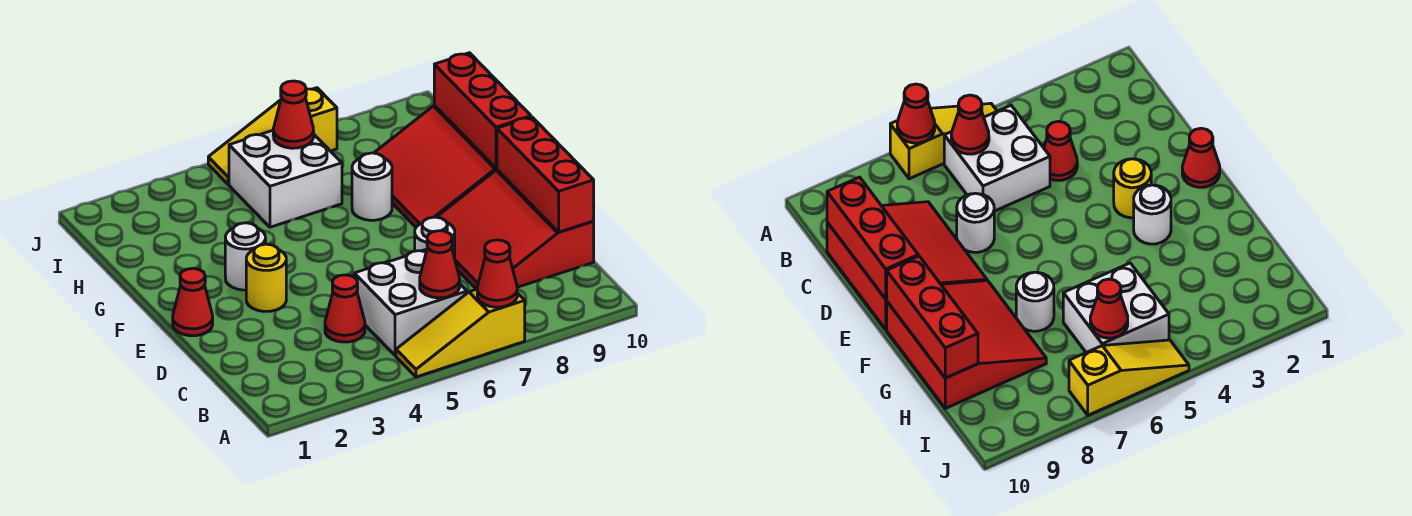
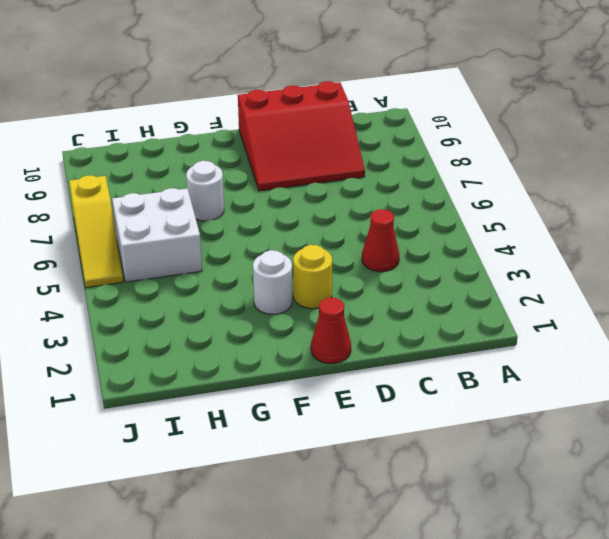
none -> yellow slope A5:A7 level 1 top 7
none -> white brick B5:C6 level 1
none -> white round brick D7 level 1

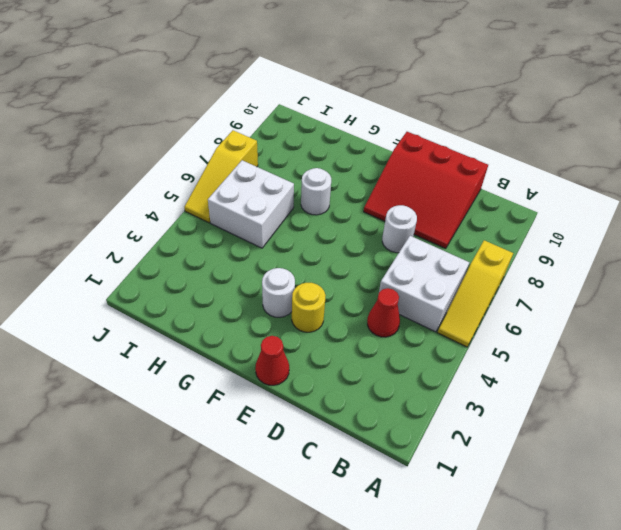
none -> red slope F8:H10 level 1 top 10
none -> red cone A7 level 2
none -> red cone B6 level 2

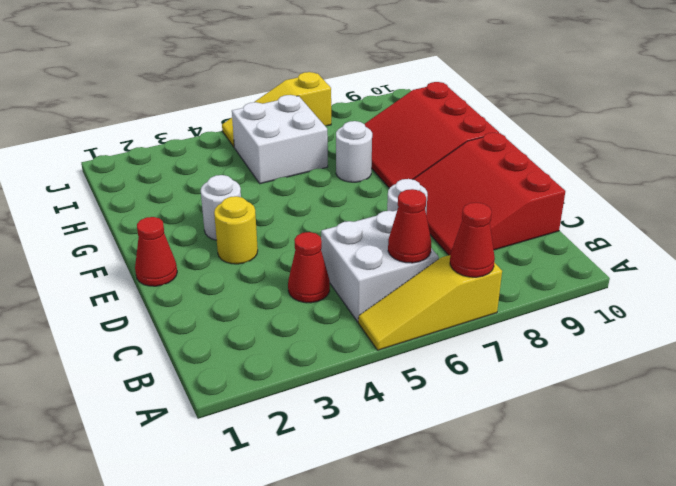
none -> red brick C10:E10 level 2
none -> red brick F10:H10 level 2
none -> red cone I6 level 2

